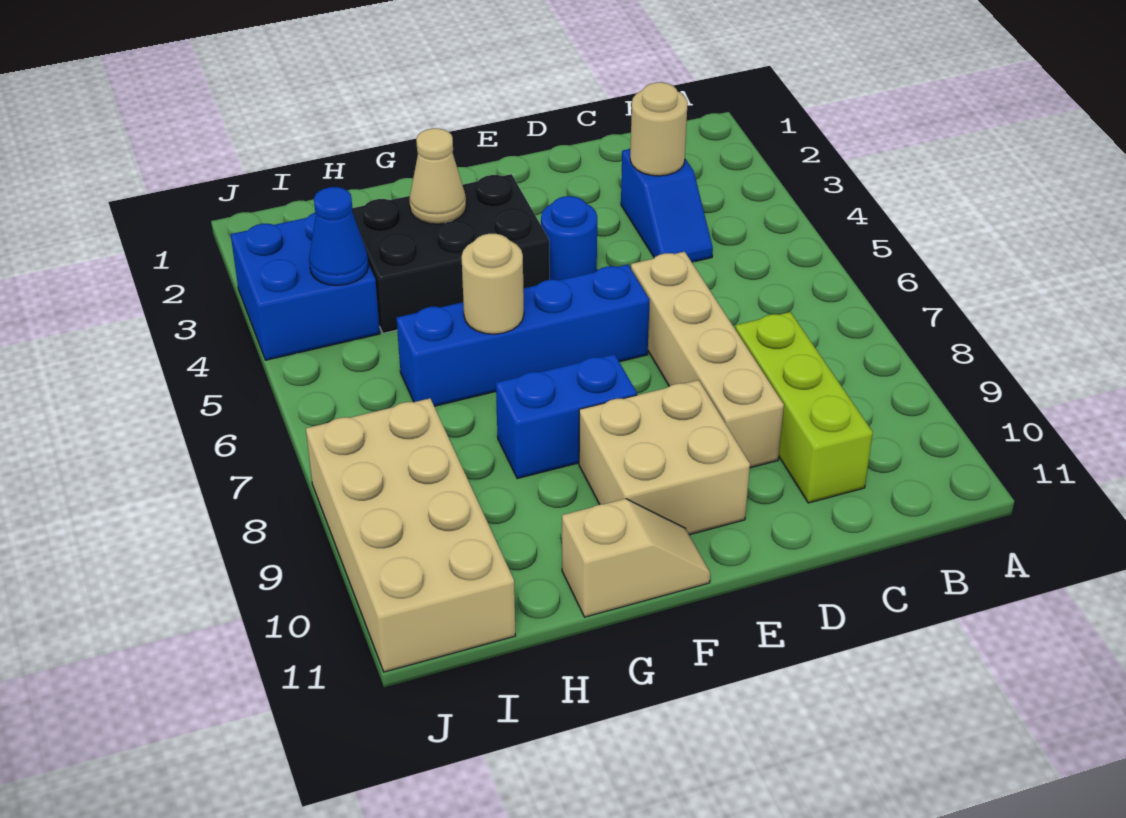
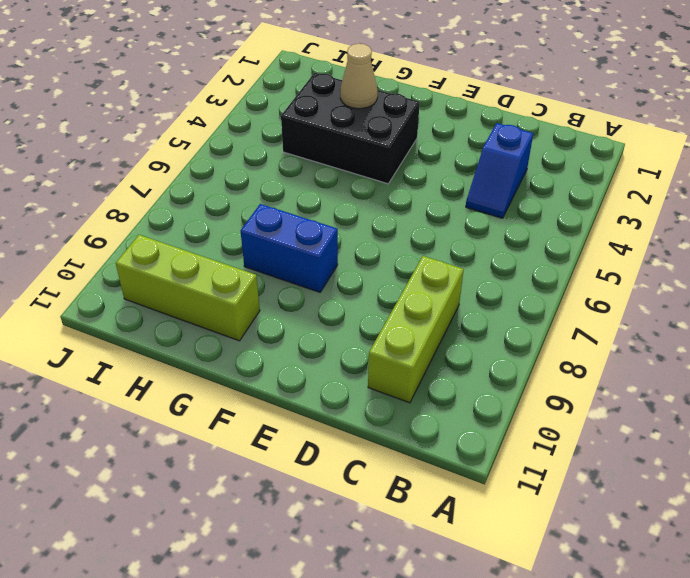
lime brick G10:I10 level 1 -> tan brick I8:J11 level 1
none -> tan brick D6:D9 level 1
none -> blue round brick E4 level 1
none -> blue brick E6:H6 level 1

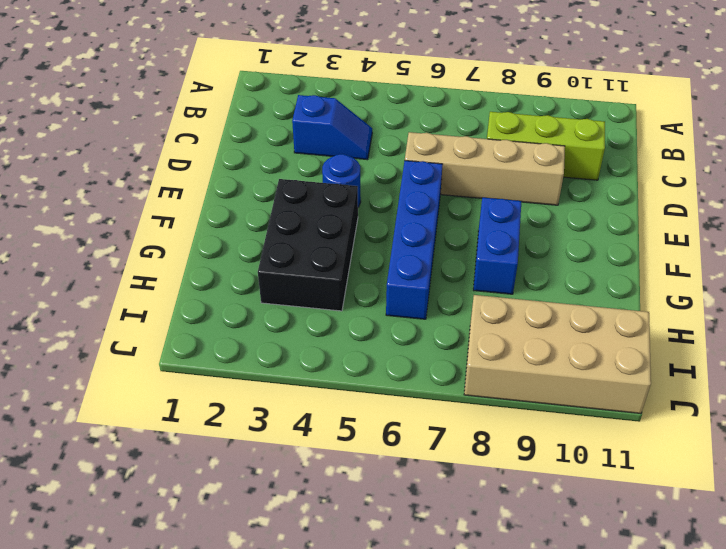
none -> tan brick E9:F10 level 1
none -> tan slope F11:G11 level 1 top G
none -> blue brick I3:J4 level 1

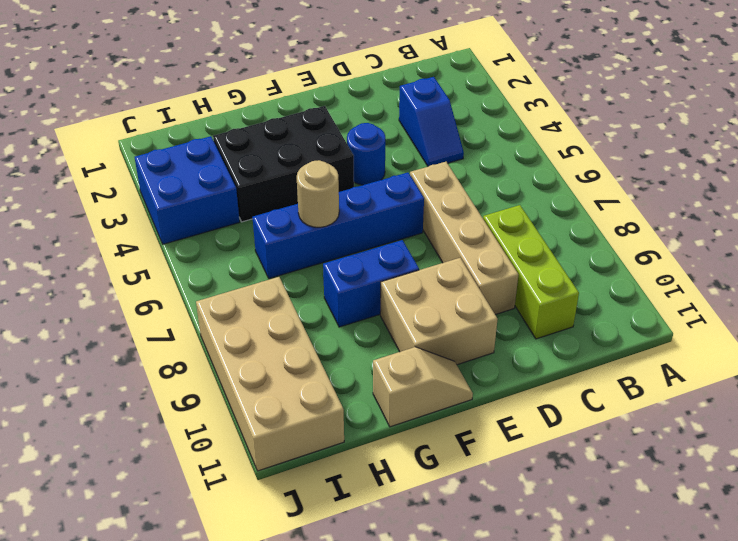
none -> tan round brick C3 level 2
none -> tan cone G3 level 2
none -> blue cone I4 level 2

